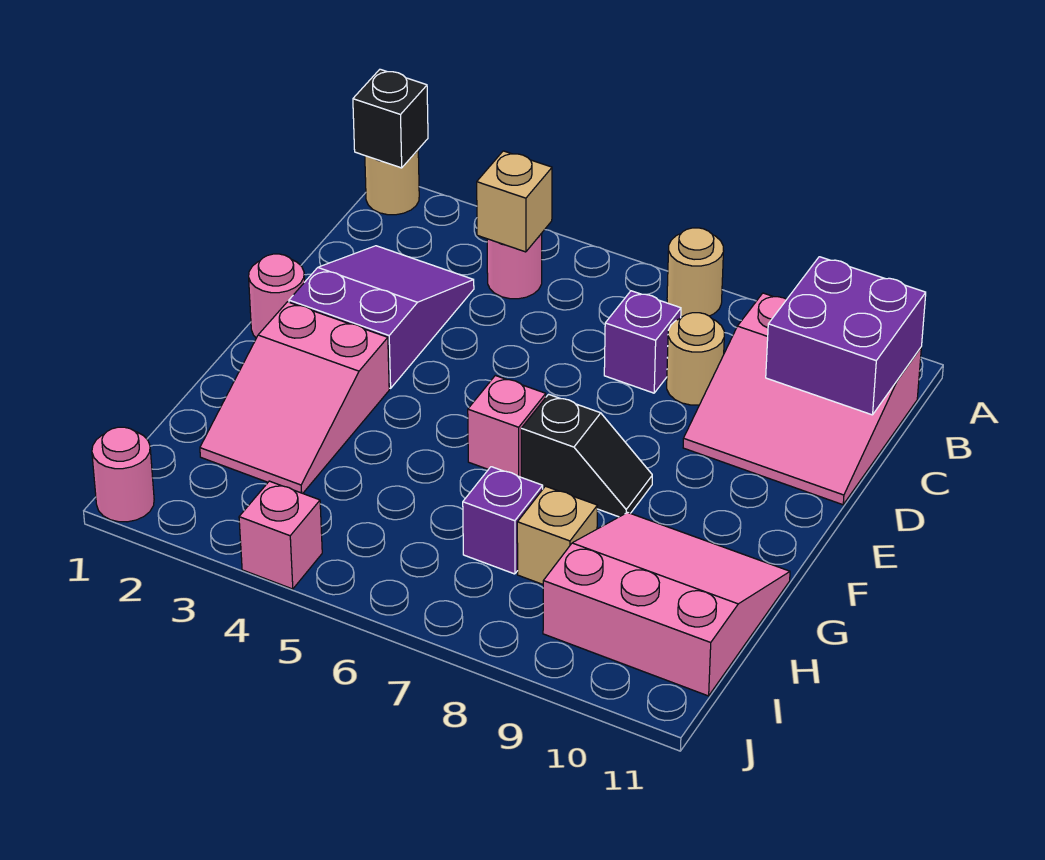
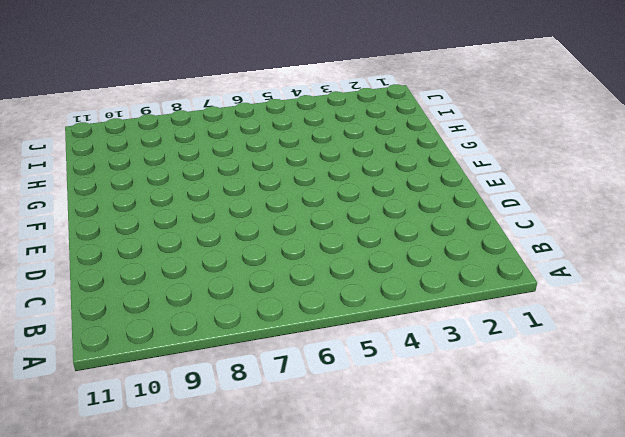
none -> tan round brick A1 level 1
none -> tan round brick A7 level 1
none -> pink round brick B4 level 1

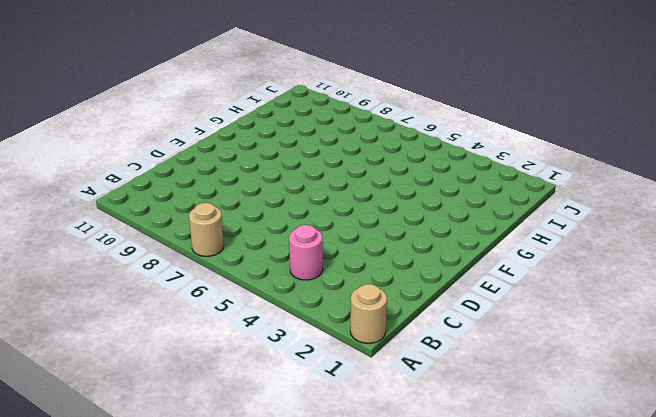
none -> pink slope B9:D11 level 1 top B
none -> purple slope C2:E3 level 1 top E
none -> purple brick C7 level 1

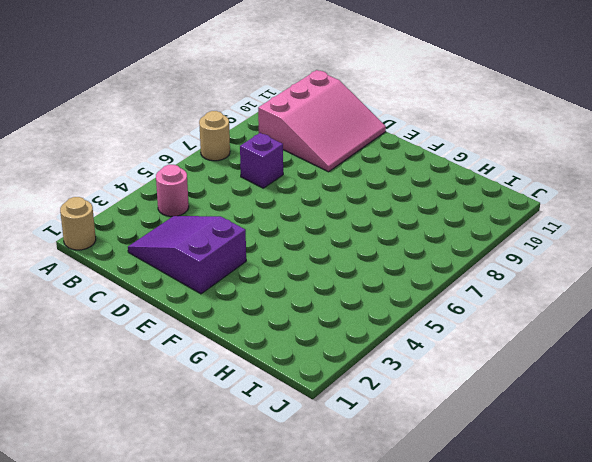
none -> tan round brick C8 level 1
none -> pink round brick E1 level 1
none -> pink slope F2:H3 level 1 top F

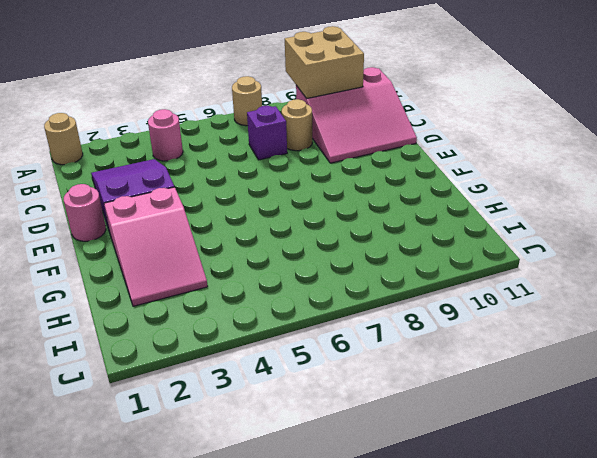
tan brick A9:B10 level 2 -> purple brick B10:C11 level 2
none -> pink brick F6 level 1
none -> black slope F7:F8 level 1 top 7
none -> pink slope G9:I11 level 1 top I

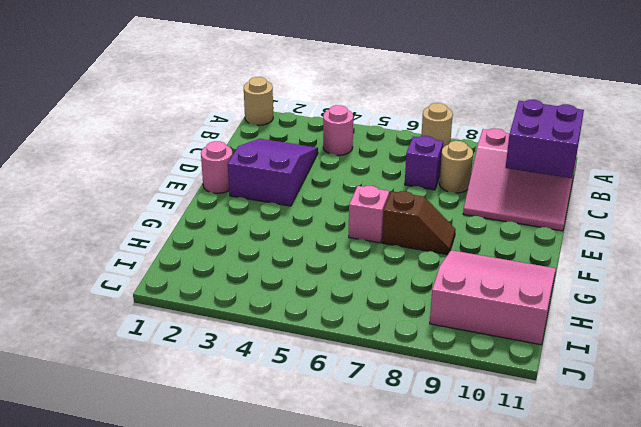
brown slope F7:F8 level 1 top 7 -> black slope F7:F8 level 1 top 7
none -> pink slope F2:H3 level 1 top F
none -> purple brick H7 level 1
none -> tan brick H8 level 1

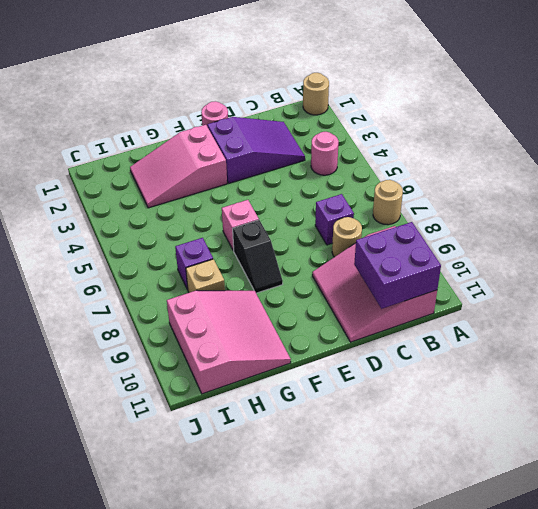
none -> pink round brick J1 level 1
none -> pink brick J4 level 1
none -> black brick A1 level 2

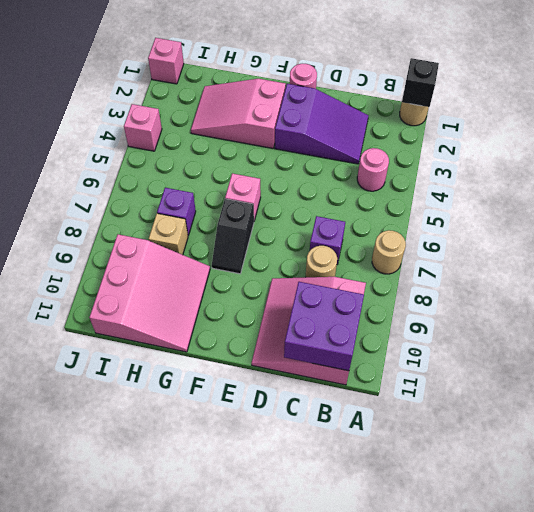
pink brick J1 level 1 -> pink round brick J1 level 1
none -> tan brick B4 level 2

